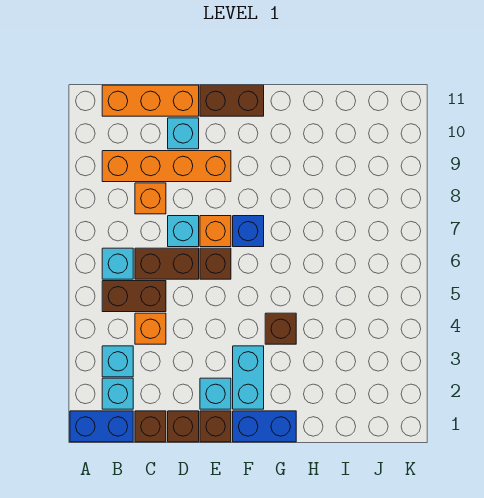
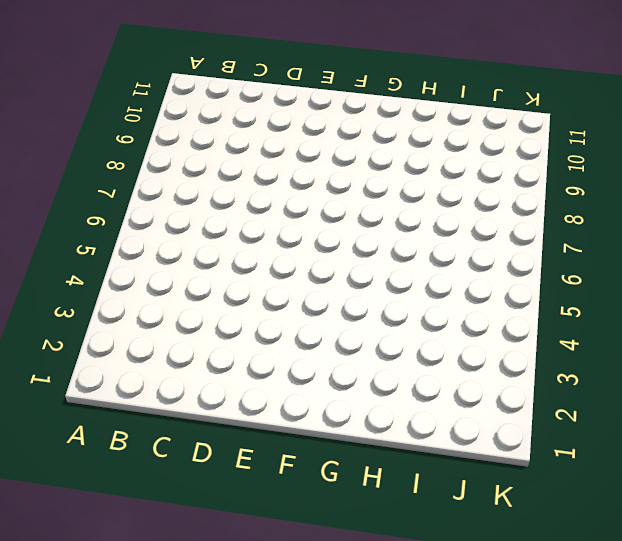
none -> blue brick A1:B1 level 1
none -> cyan brick B2 level 1
none -> cyan brick B3 level 1

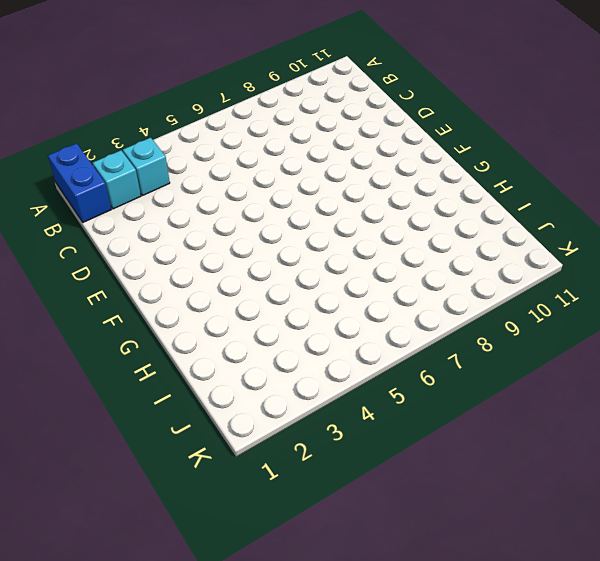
none -> brown brick B5:C5 level 1
none -> cyan brick B6 level 1
none -> orange brick B9:E9 level 1

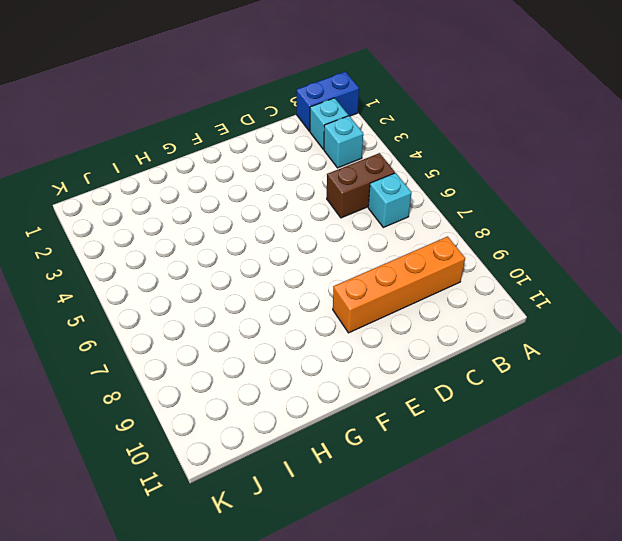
none -> orange brick B11:D11 level 1
none -> brown brick C1 level 1
none -> orange brick C4 level 1

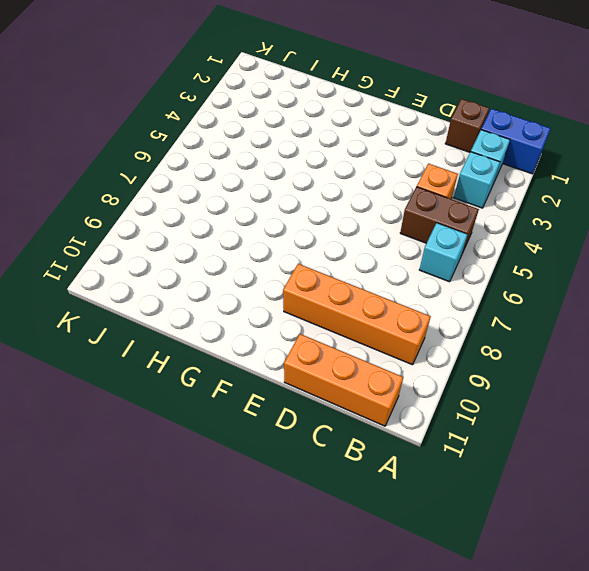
none -> brown brick C6:D6 level 1
none -> orange brick C8 level 1
none -> brown brick D1 level 1

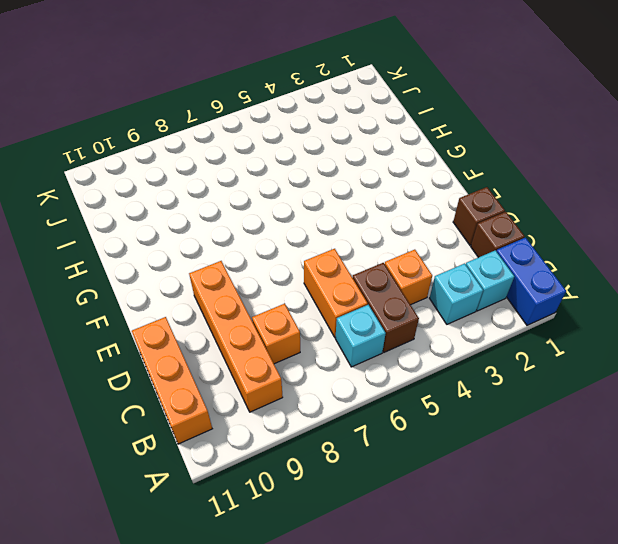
orange brick C6:D6 level 1 -> brown brick C6:D6 level 1
none -> cyan brick D7 level 1
none -> cyan brick D10 level 1
none -> brown brick E1 level 1

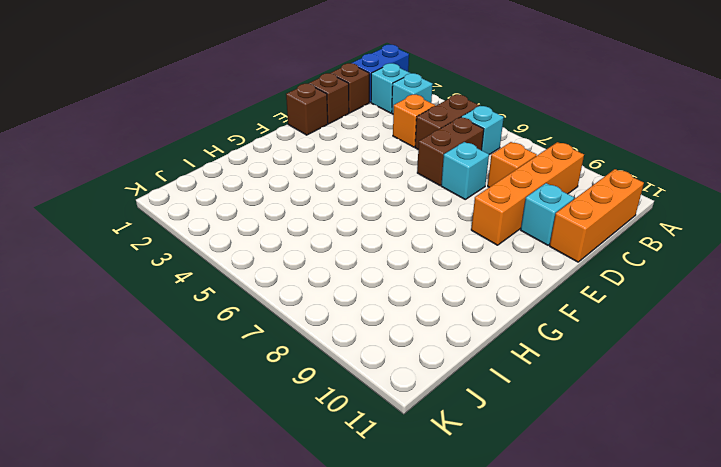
none -> cyan brick E2 level 1
none -> brown brick E6 level 1
none -> orange brick E7 level 1

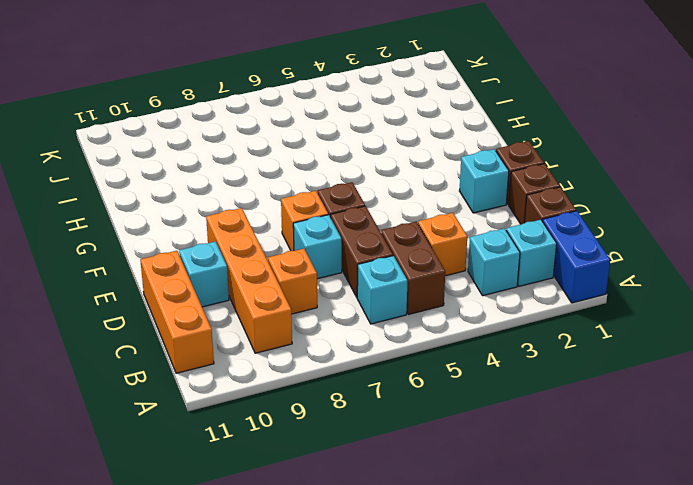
none -> brown brick E11:F11 level 1
none -> blue brick F1:G1 level 1
none -> cyan brick F2:F3 level 1

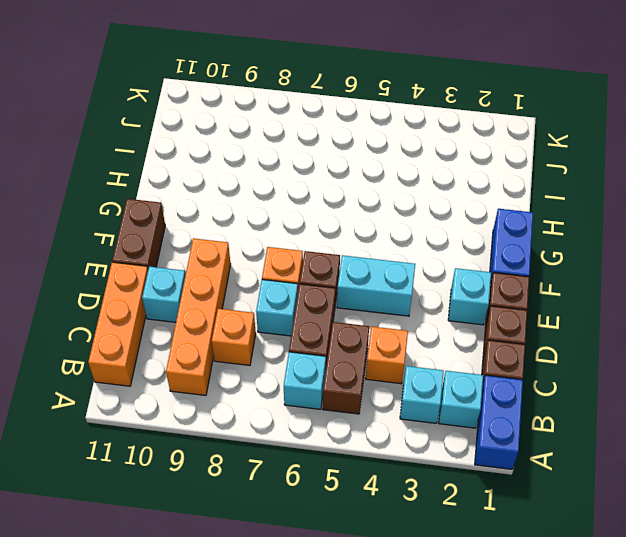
cyan brick E4:E5 level 1 -> cyan brick F2:F3 level 1
none -> blue brick F7 level 1
none -> brown brick G4 level 1

